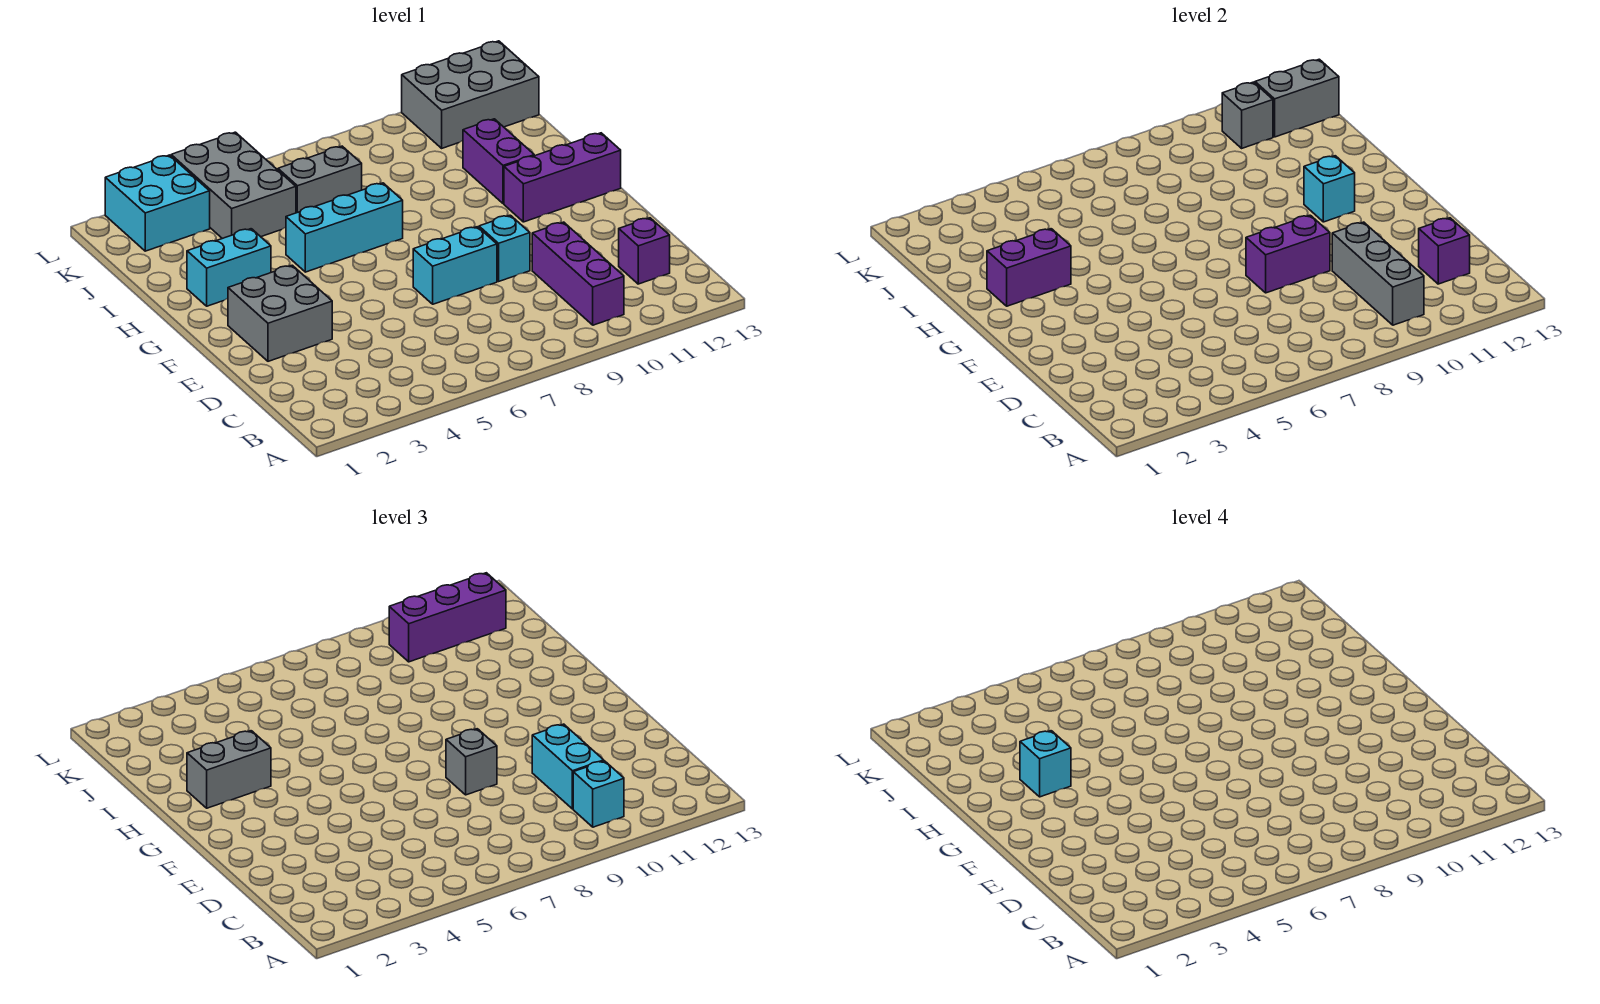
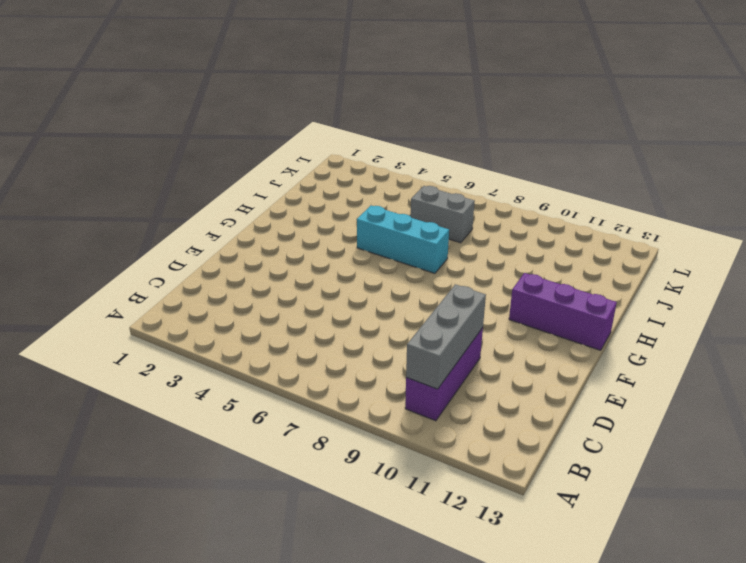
none -> purple brick C12 level 1
none -> grey brick E2:F3 level 1
none -> cyan brick E7:E8 level 1

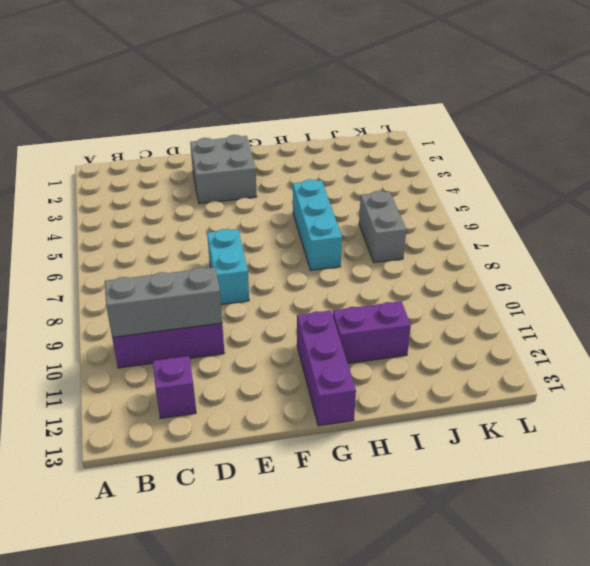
none -> cyan brick E9 level 1
none -> cyan brick H2:H3 level 1
none -> grey brick J4:L5 level 1

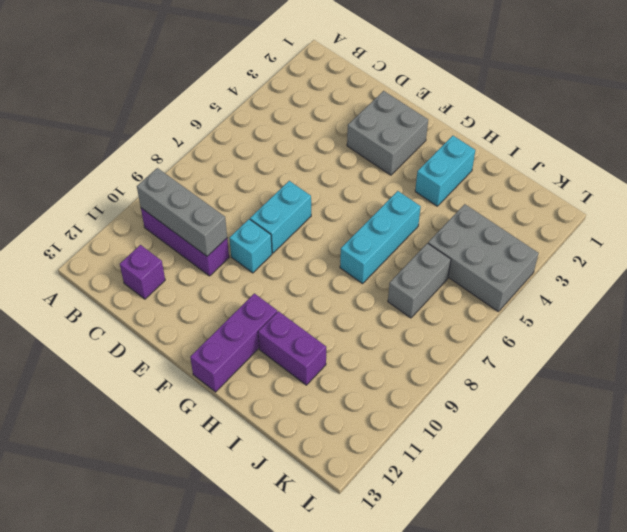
none -> cyan brick K2:L3 level 1
none -> grey brick K11:L13 level 1
none -> purple brick C12 level 2

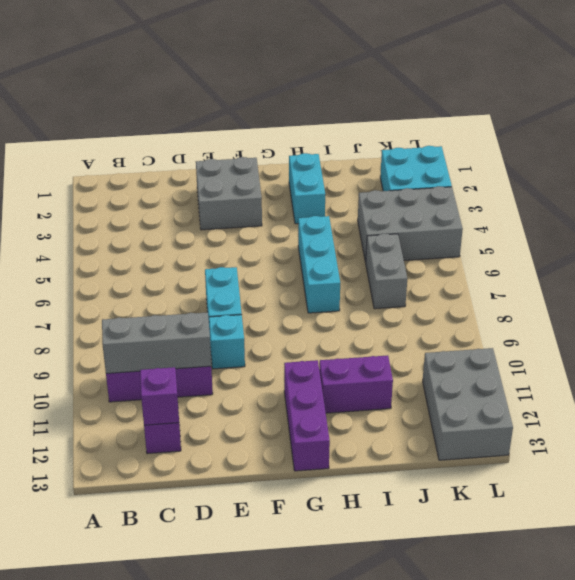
none -> purple brick E8:E9 level 2
none -> cyan brick G11 level 2
none -> purple brick H2:H3 level 2

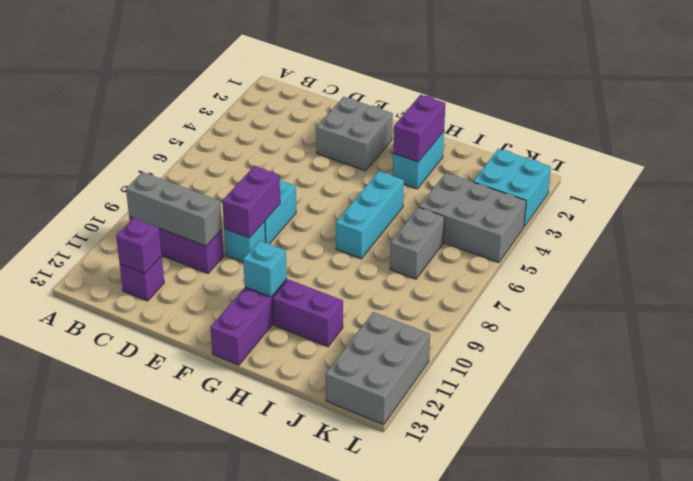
none -> grey brick K11 level 2
none -> grey brick K12:K13 level 2
none -> cyan brick B10 level 3

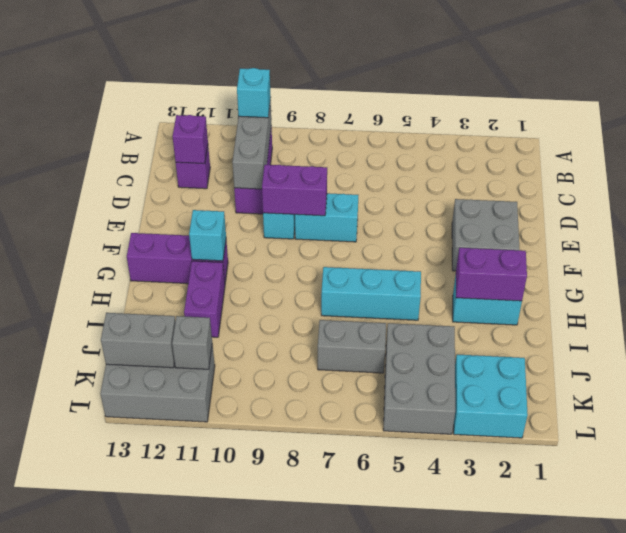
none -> cyan brick C10:D10 level 3
none -> grey brick E8 level 3
none -> grey brick H2:H3 level 3

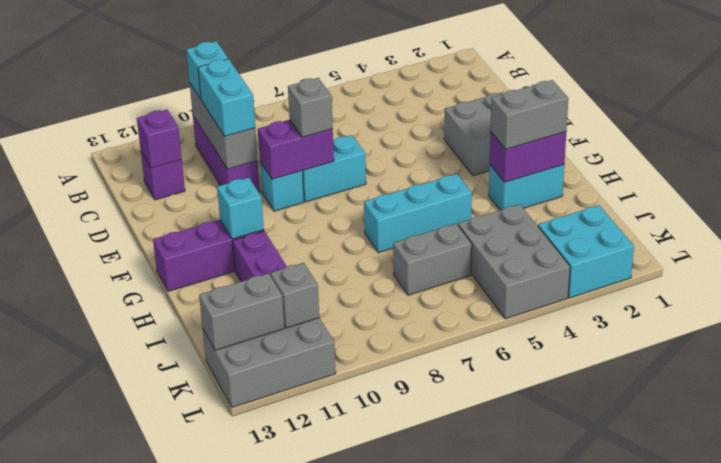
none -> purple brick K10:K12 level 3
none -> cyan brick H3 level 4

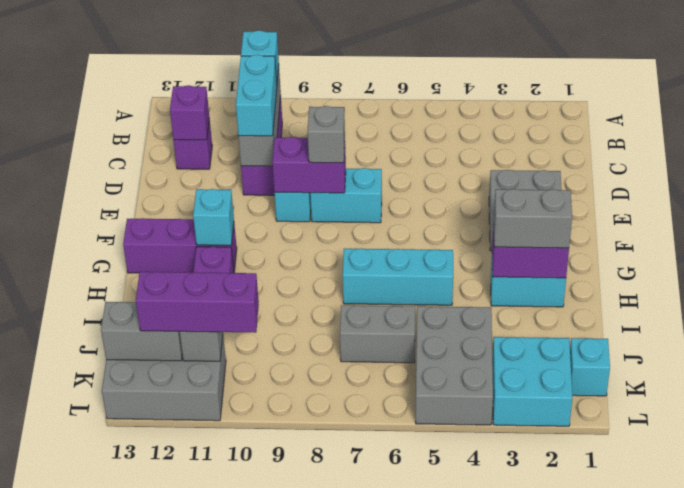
cyan brick K1 level 1 -> cyan brick H3 level 4

